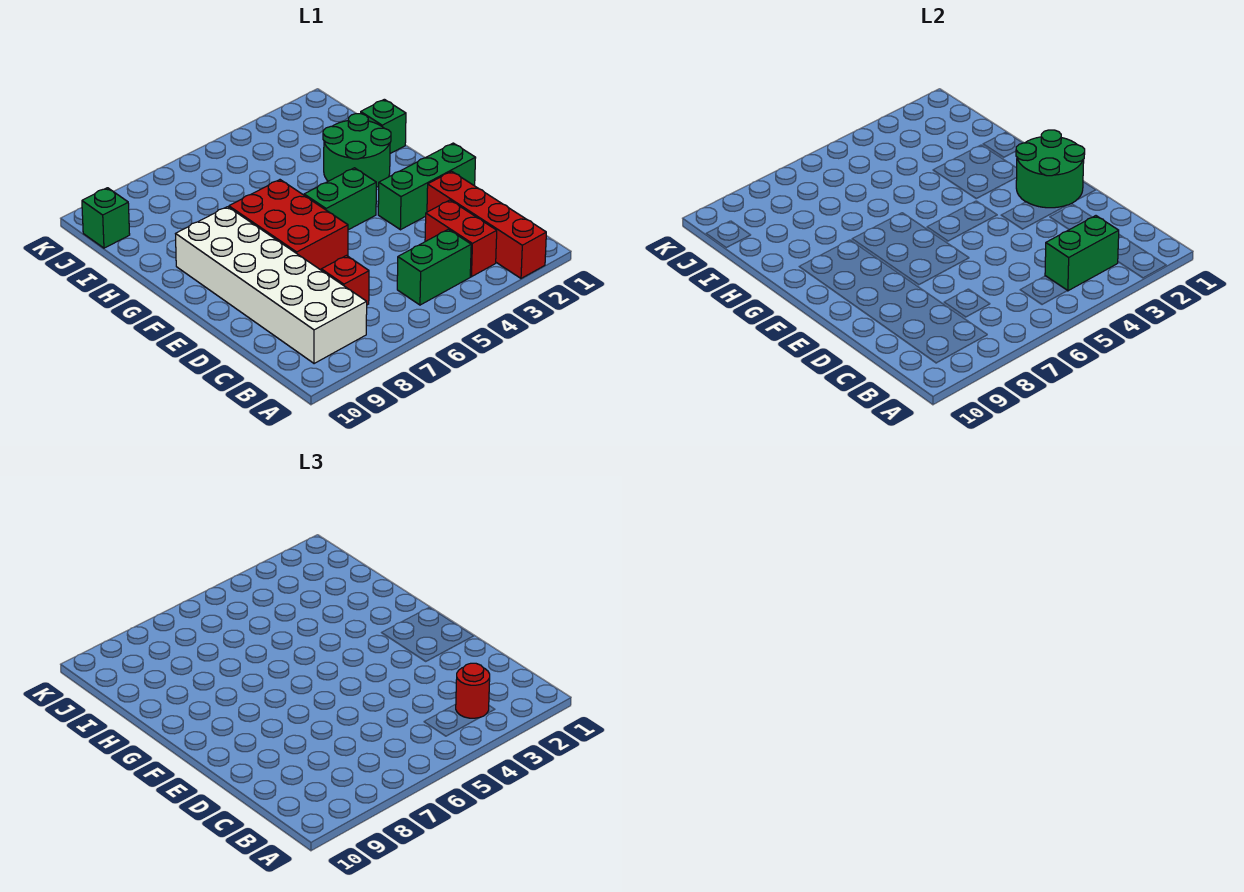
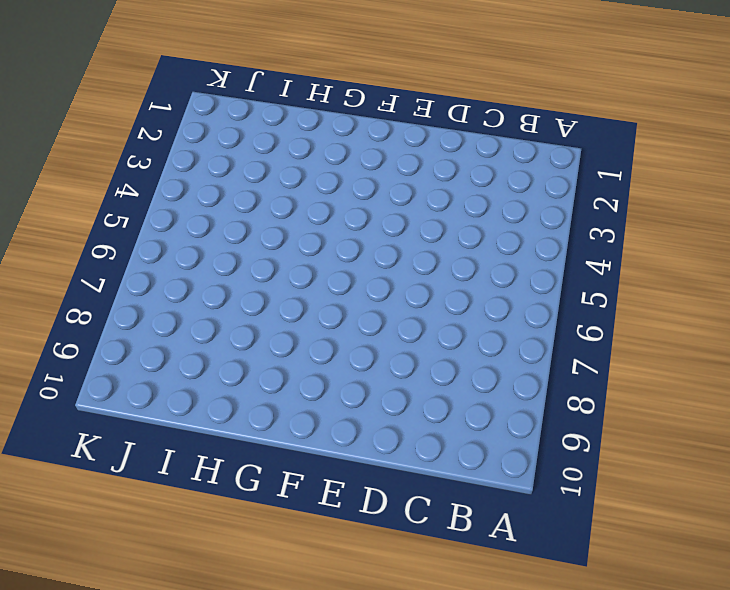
none -> red brick A2:D2 level 1
none -> red brick B3:C3 level 1
none -> green brick B4:B5 level 1

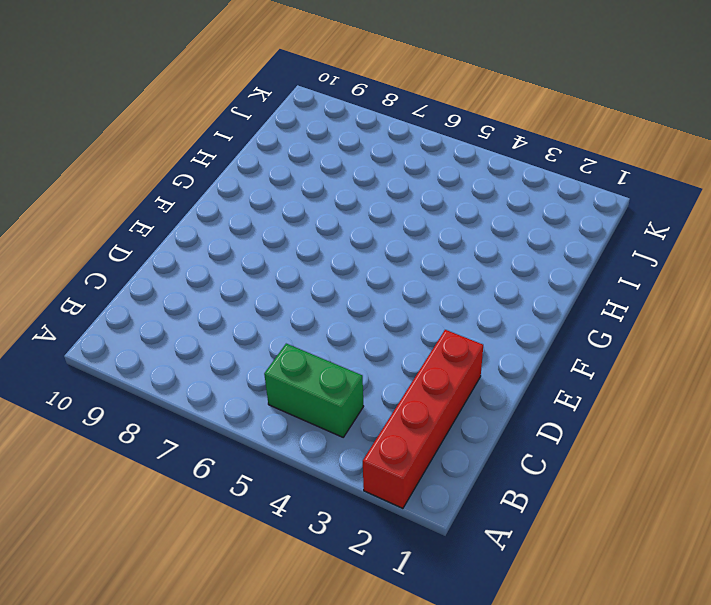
none -> red brick B3:C3 level 1
none -> white brick B8:G9 level 1
none -> red brick C7 level 1

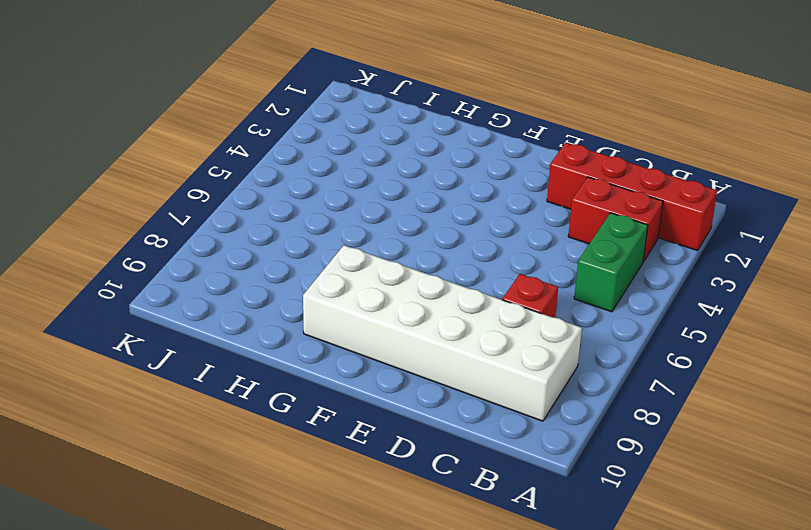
none -> green brick E1:E3 level 1
none -> red brick E6:G7 level 1
none -> green brick F4:F5 level 1

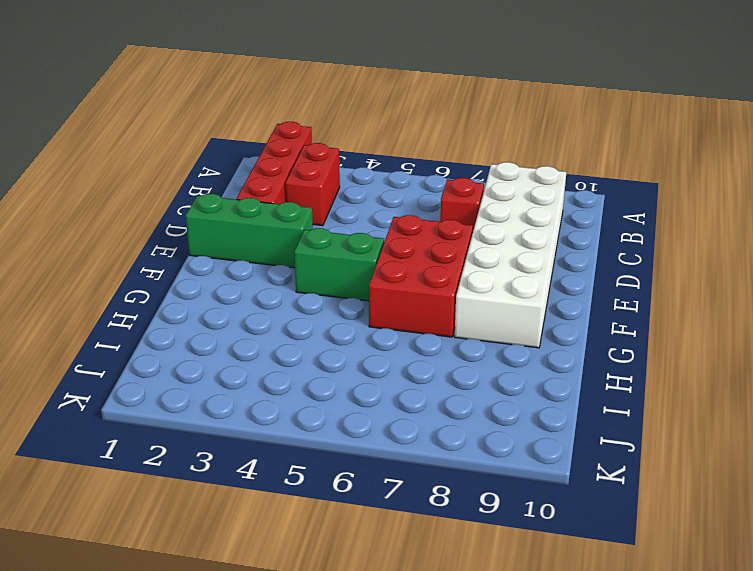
none -> green brick B4:B5 level 1
none -> green round brick G2:H3 level 1
none -> green brick H1 level 1

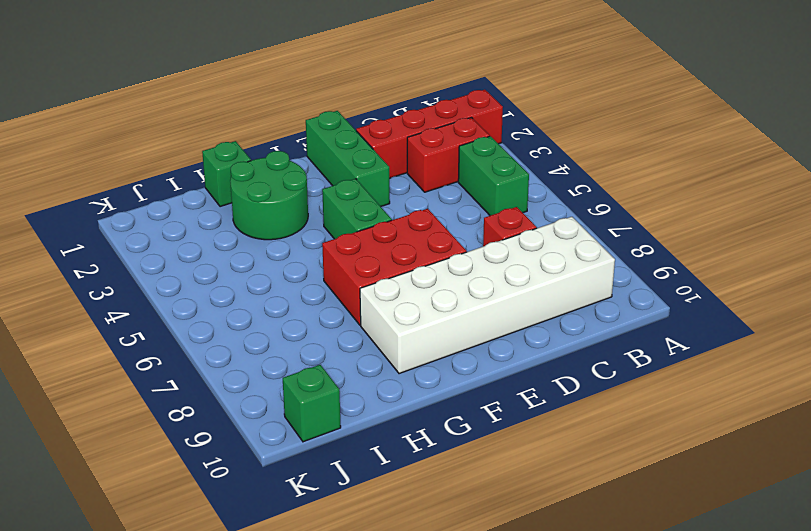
none -> green brick B3:B4 level 2
none -> green round brick E1:F2 level 2
none -> red round brick B3 level 3

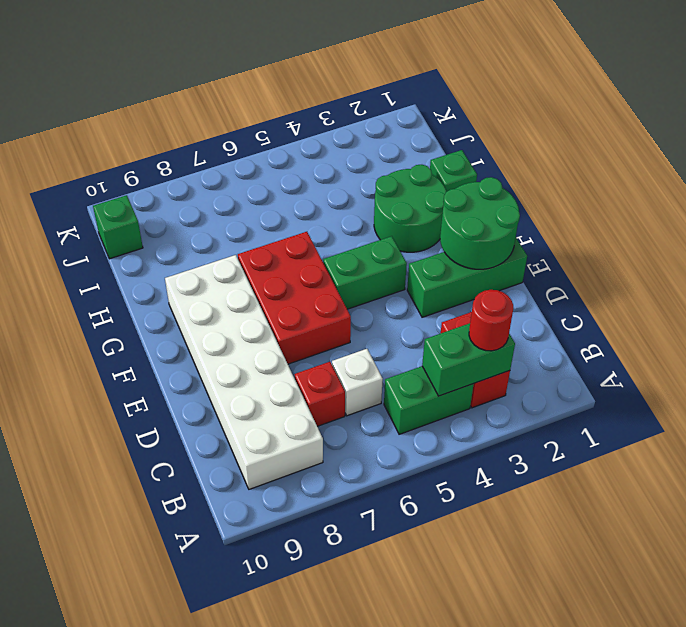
white brick C6 level 1 -> none
none -> red brick A2:D2 level 1

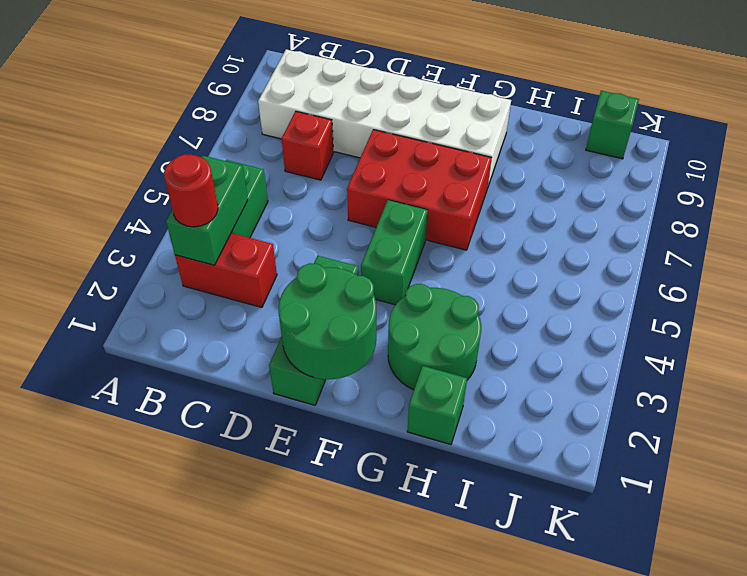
none -> red brick A2:D2 level 1

